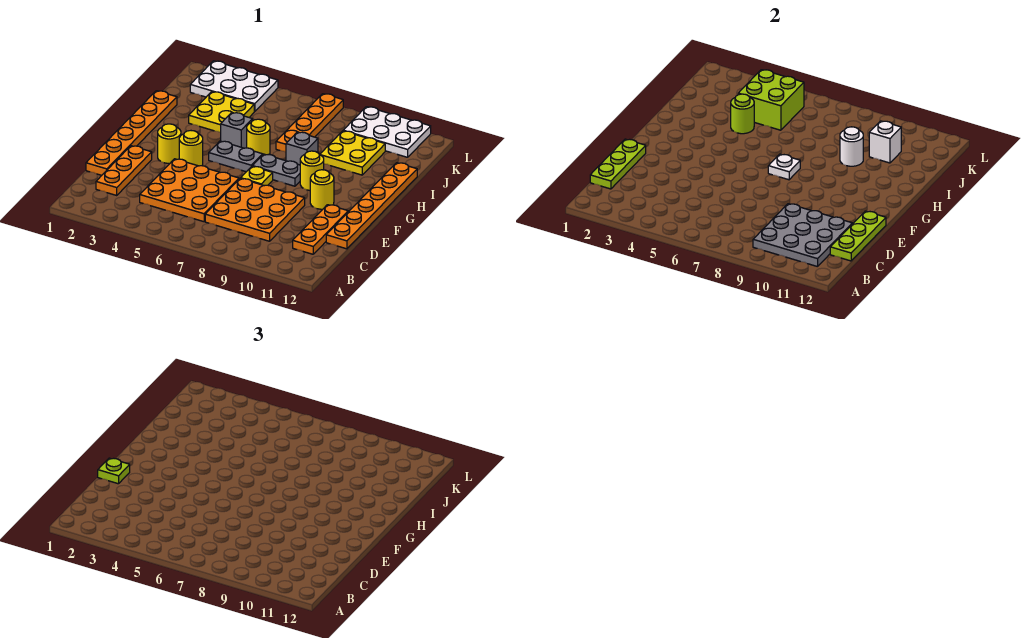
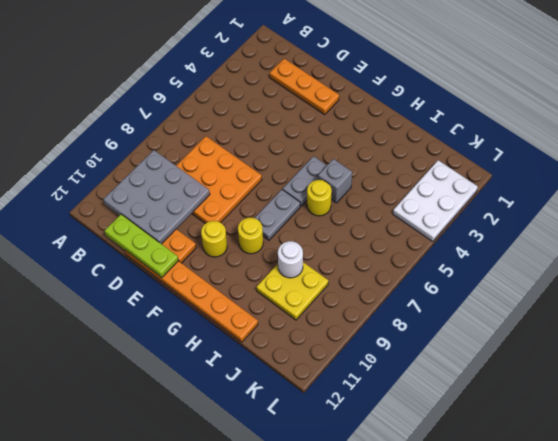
none -> orange plate C4:E6 level 1
none -> orange plate D1:I1 level 1
none -> yellow round brick F3 level 1
none -> yellow round brick F4 level 1

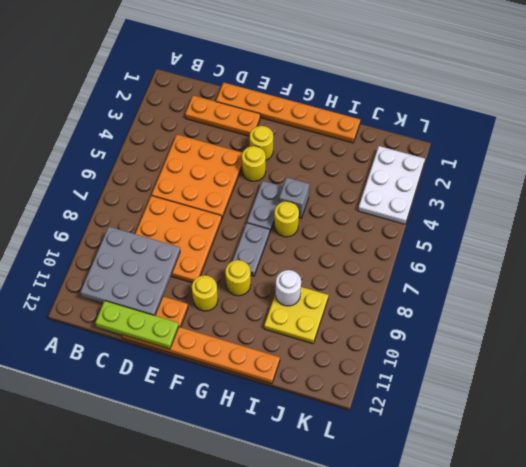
none -> yellow plate F7 level 1
none -> grey brick H8 level 1
none -> yellow plate I3:J4 level 1
none -> orange plate I7:L7 level 1

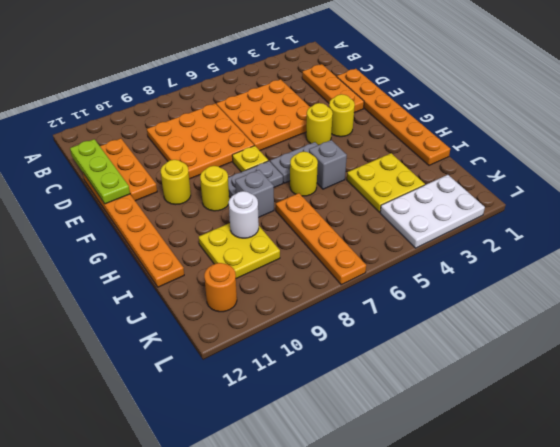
orange round brick K11 level 1 -> white plate K9:L11 level 1
none -> grey plate B9:D11 level 2
none -> lime plate C1:E1 level 2
none -> white plate G7 level 2
none -> lime round brick I4 level 2

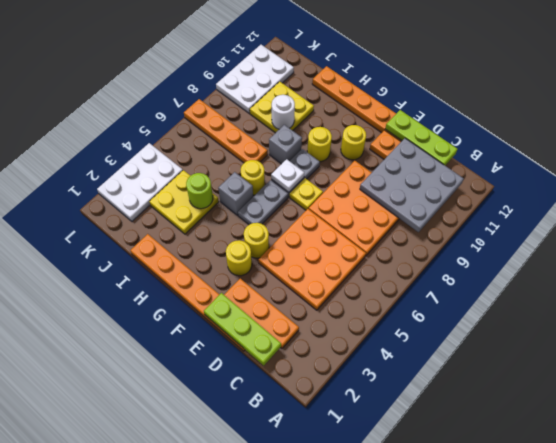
none -> lime brick J4:K5 level 2
none -> white brick J10 level 2
none -> lime plate E1 level 3

